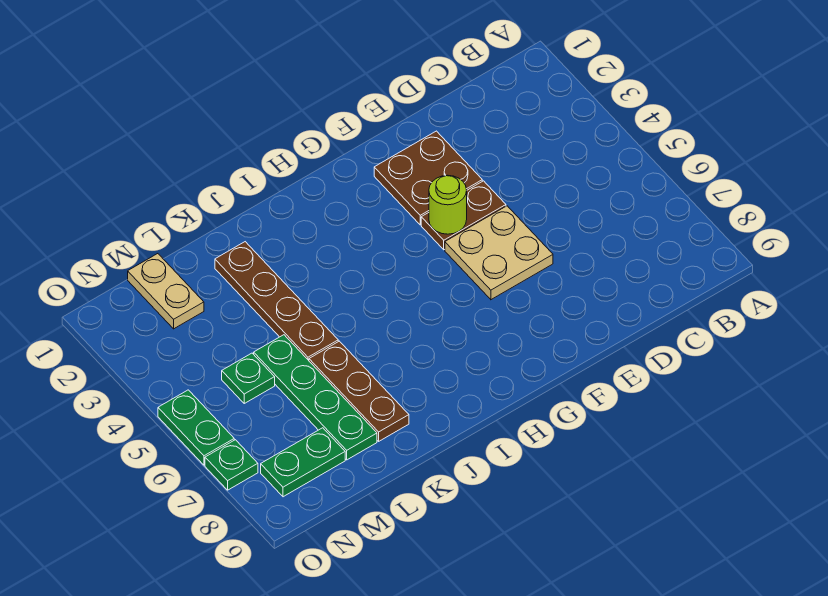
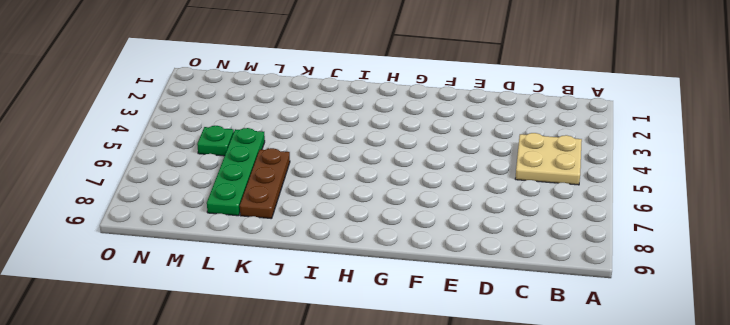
tan plate B4:C5 level 1 -> tan plate E5:F6 level 1
none -> brown plate E2:F3 level 1
none -> brown plate E4:F4 level 1
none -> brown plate K2:K5 level 1

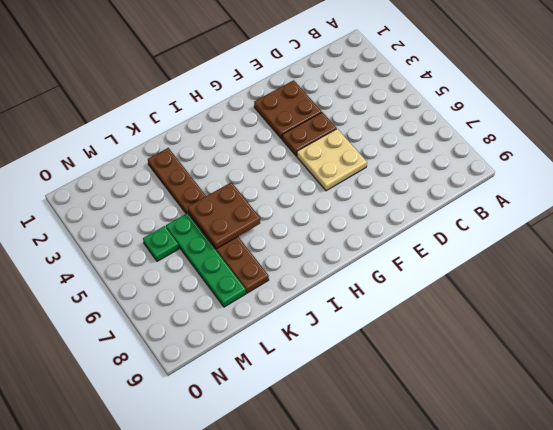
brown plate J5:K6 level 2 -> none
none -> tan plate M1:M2 level 1
none -> green plate M8:N8 level 1
none -> green plate O5:O6 level 1

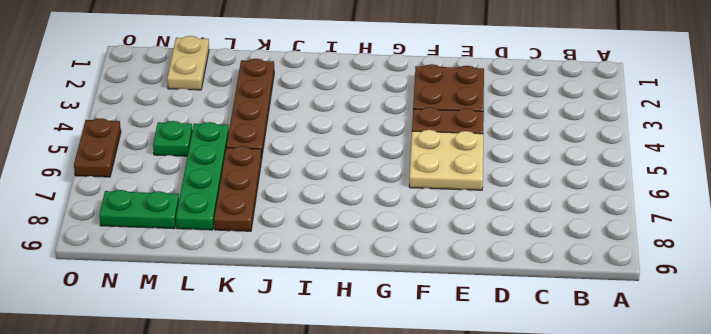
brown plate O5:O6 level 1 -> green plate O5:O6 level 1
none -> green plate O7 level 1
none -> lime round brick F4 level 2

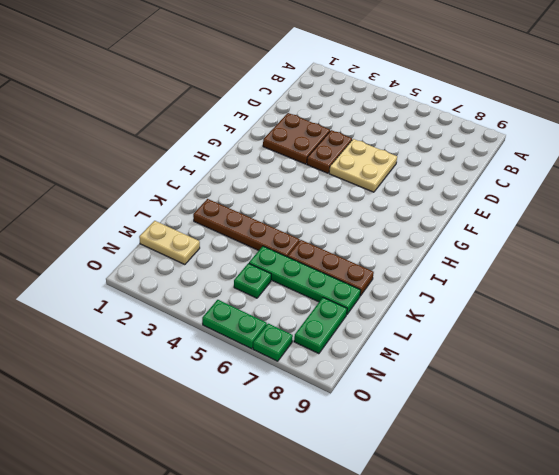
none -> lime round brick F4 level 2

